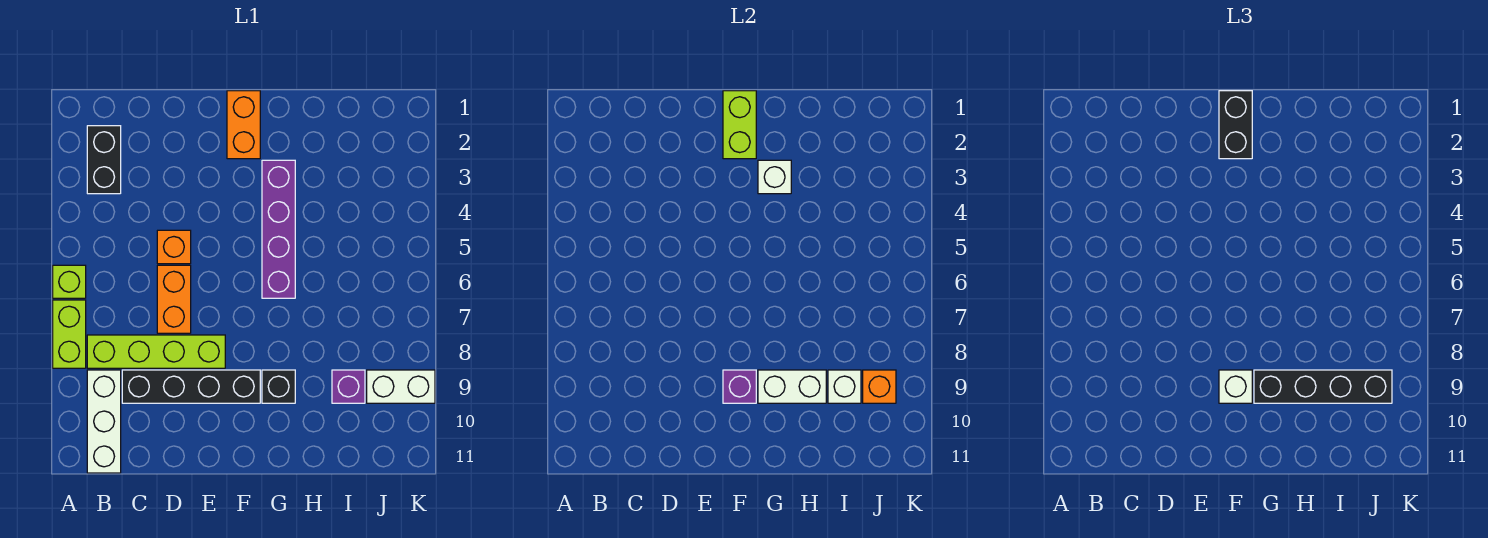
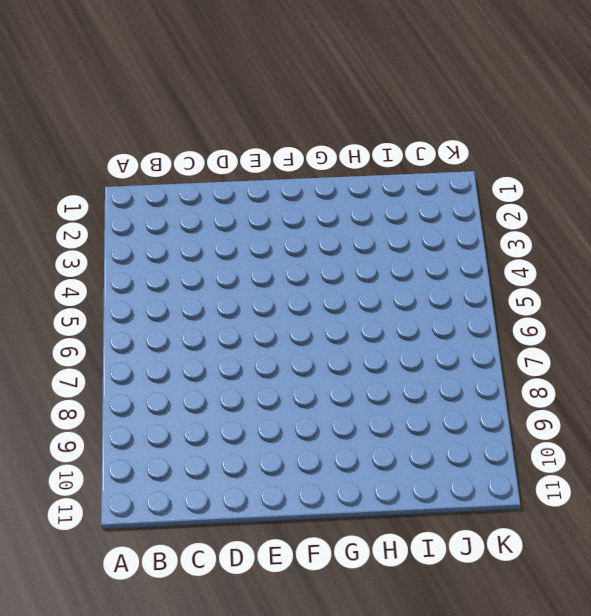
none -> lime brick A6 level 1
none -> lime brick A7:A8 level 1
none -> black brick B2:B3 level 1

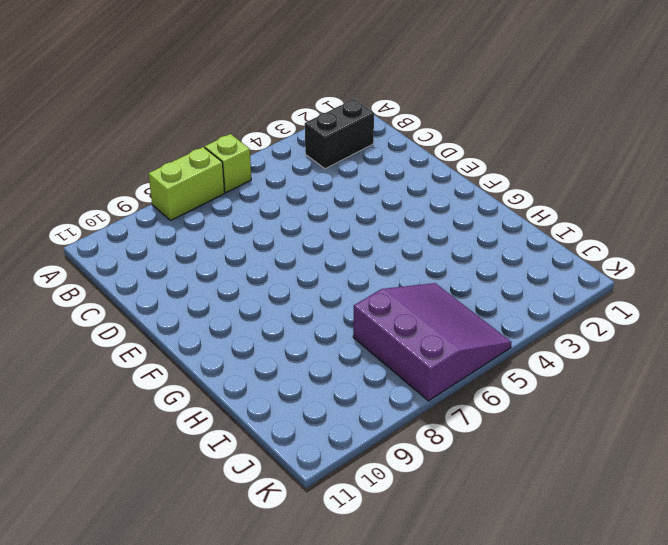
purple slope I5:K7 level 1 top 7 -> none
none -> lime brick B8:E8 level 1
none -> white brick B9:B11 level 1
none -> black brick C9:F9 level 1

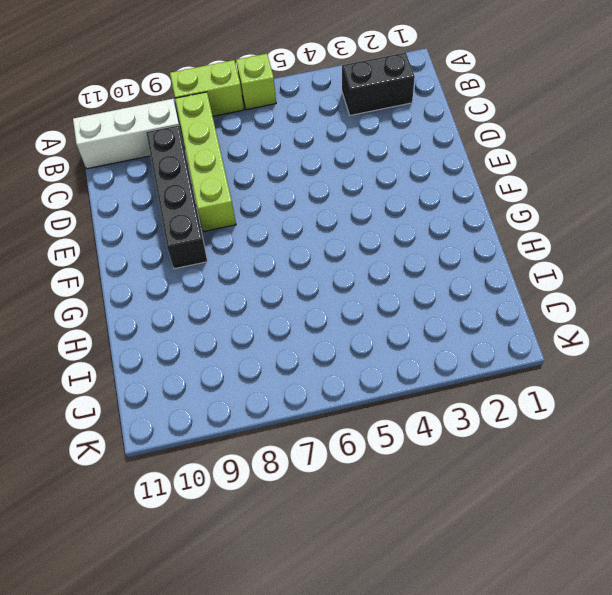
none -> orange brick D5 level 1
none -> orange brick D6:D7 level 1
none -> orange brick F1:F2 level 1

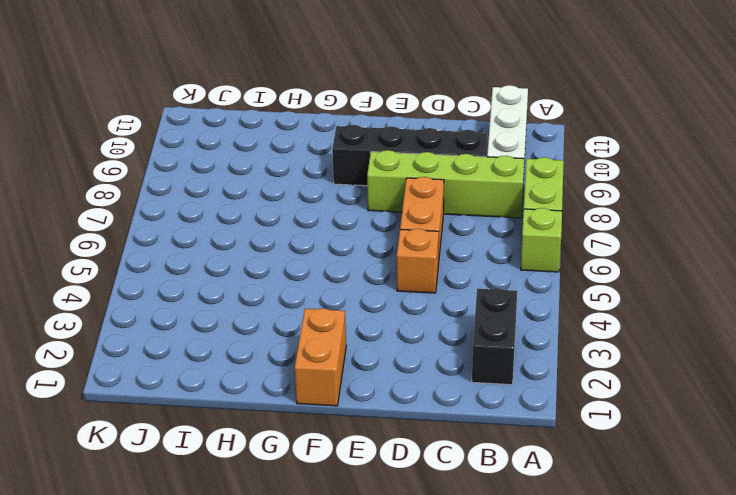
none -> purple brick G3:G6 level 1
none -> black brick G9 level 1
none -> purple brick I9 level 1

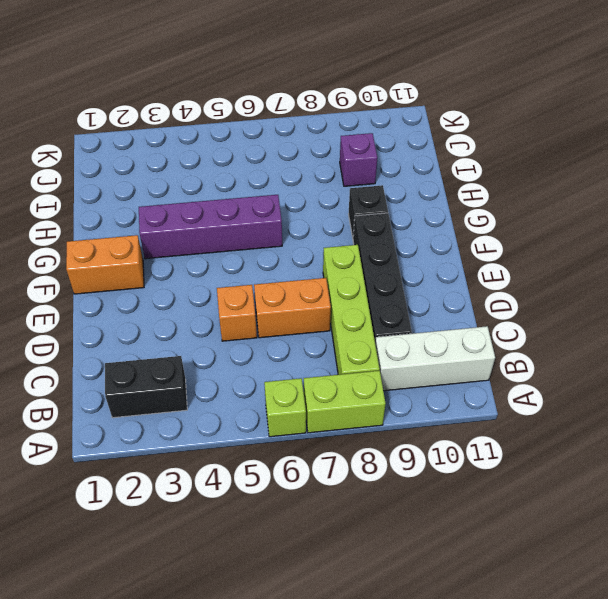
none -> white brick J9:K9 level 1
none -> lime brick F1:F2 level 2
none -> purple brick F9 level 2

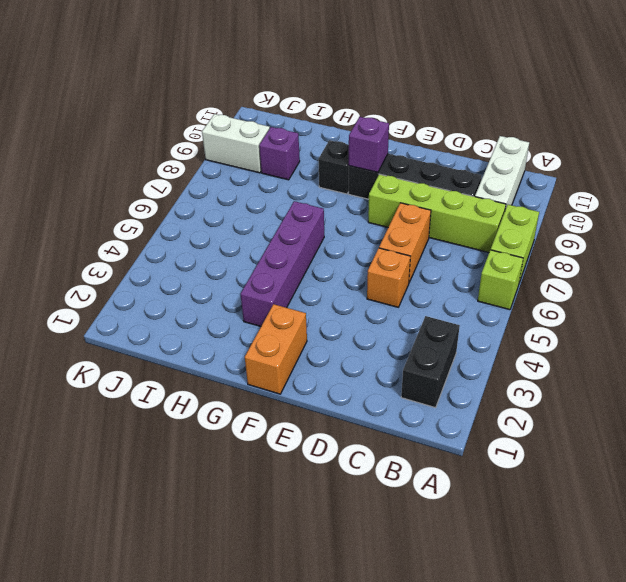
none -> lime brick F1:F2 level 2
none -> white brick G3 level 2
none -> white brick G9:H9 level 2

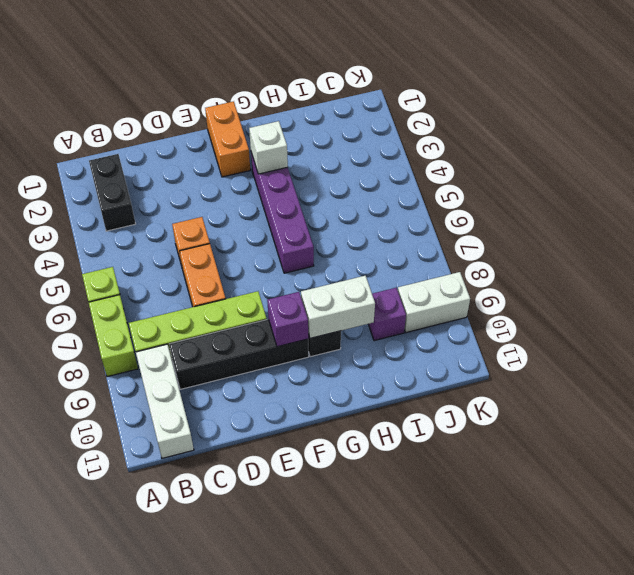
none -> lime brick F1:F2 level 2
none -> white brick I9 level 2
none -> orange brick J9 level 2

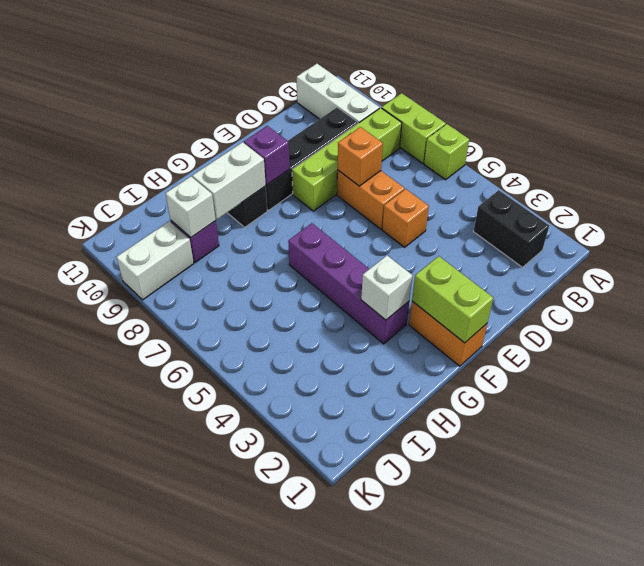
orange brick D7 level 2 -> orange brick J9 level 2
none -> black brick F1:F2 level 3
none -> white brick F9 level 3
none -> black brick G9:J9 level 3

